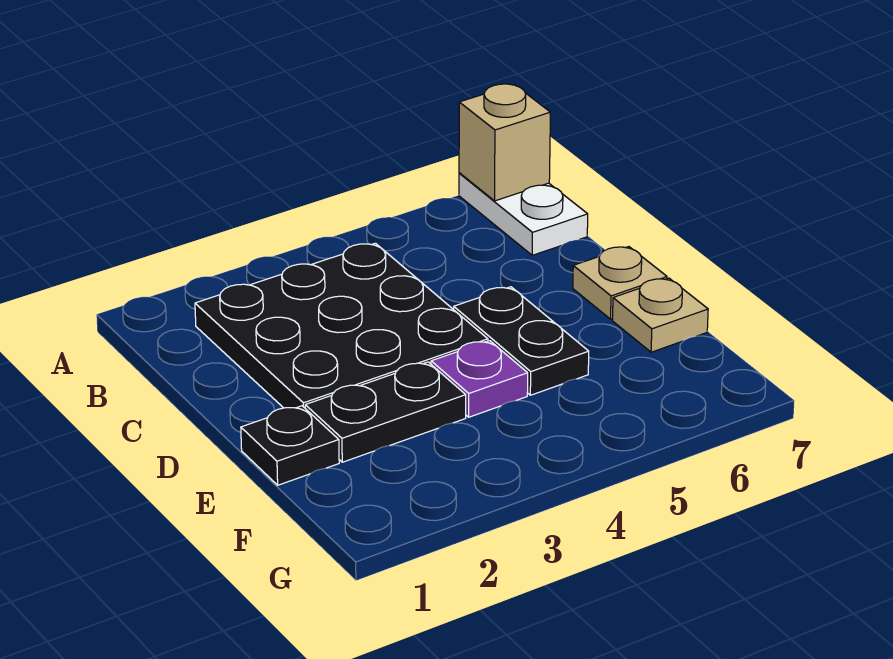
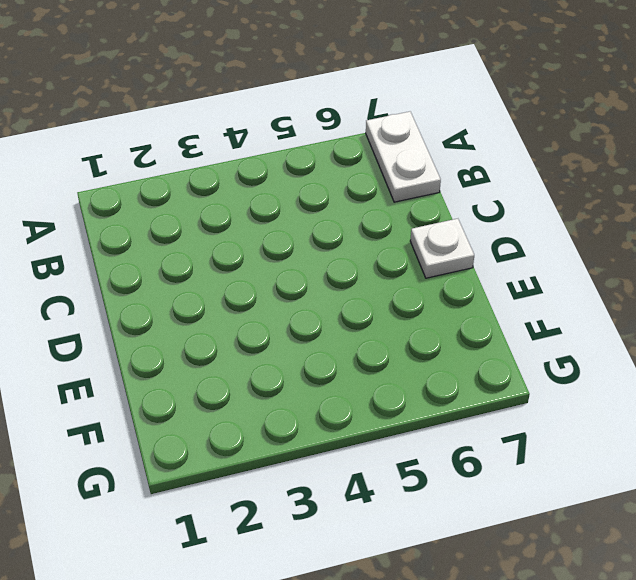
white plate D7 level 1 -> tan plate D7 level 1
none -> black plate B2:D4 level 1
none -> black plate D5:E5 level 1

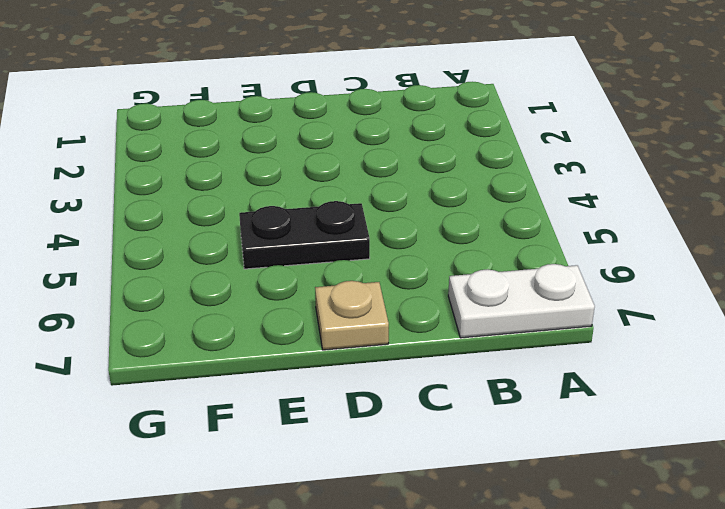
none -> black plate B2:D4 level 1
none -> black plate E1 level 1

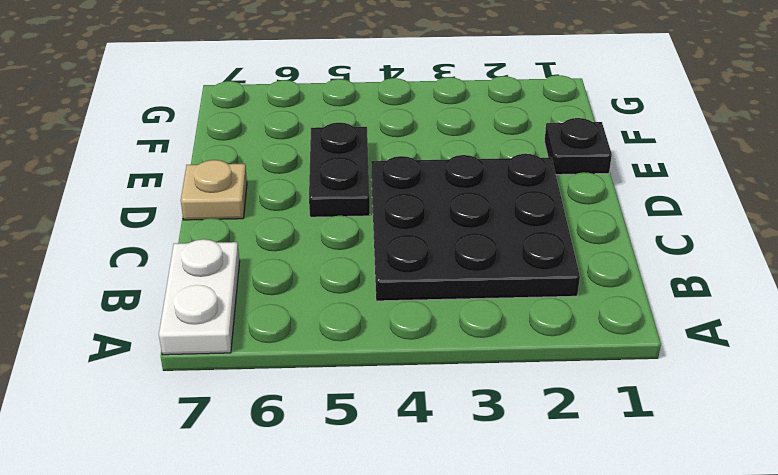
none -> black plate E2:E3 level 1
none -> purple plate E4 level 1

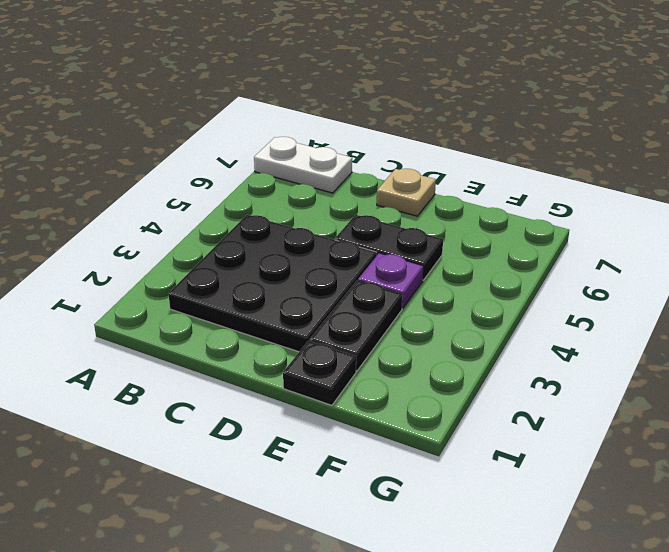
none -> tan plate E7 level 1
none -> tan brick A7 level 2

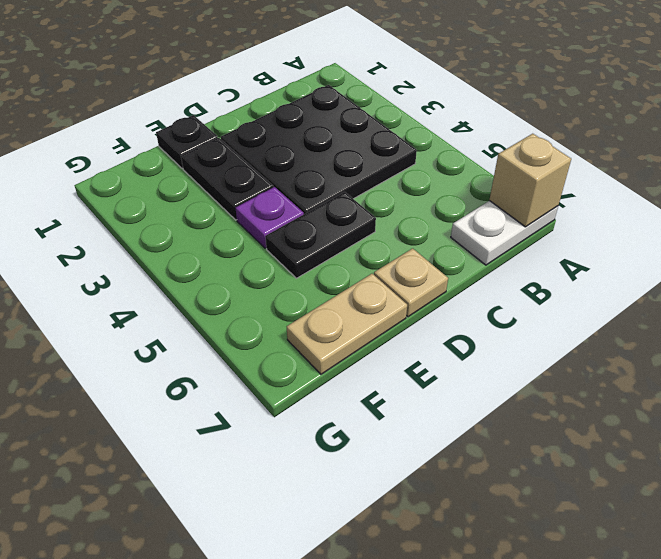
tan plate E7:F7 level 1 -> tan plate E7 level 1

